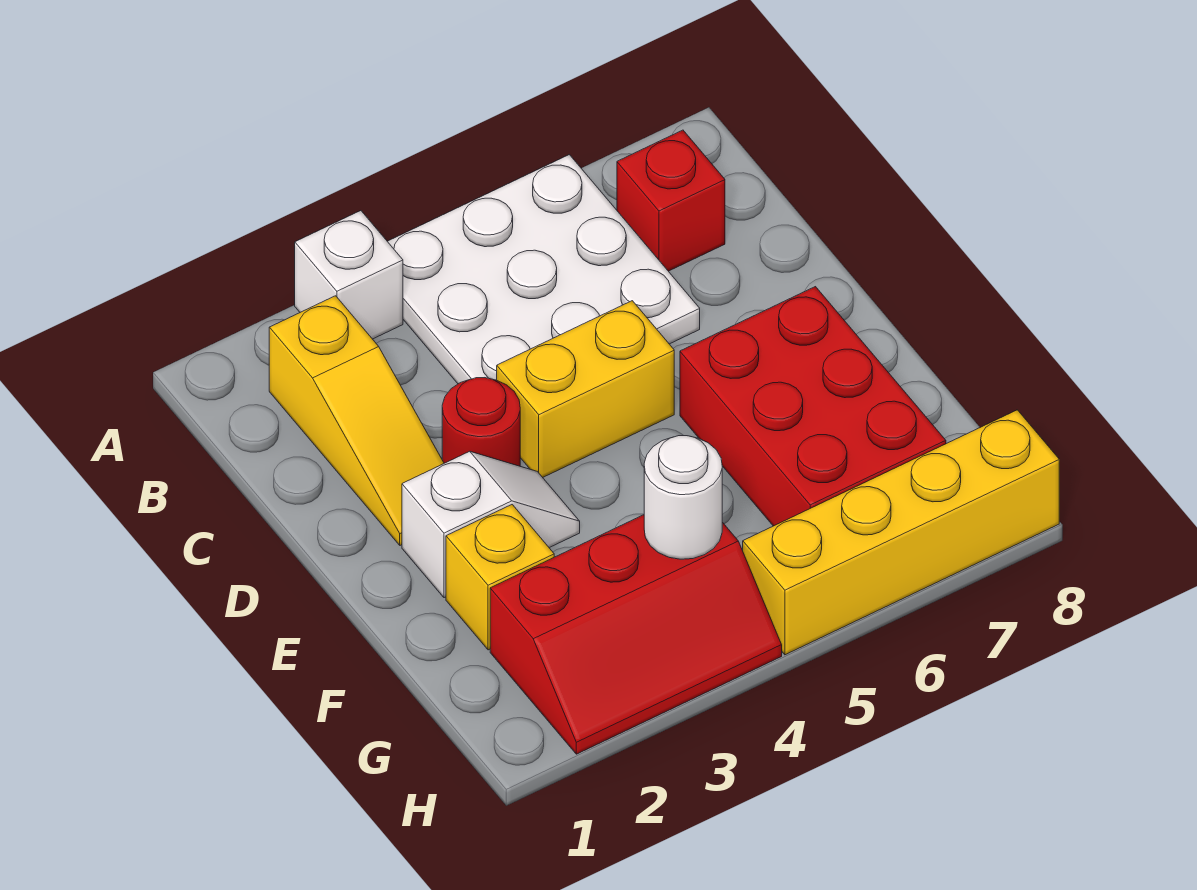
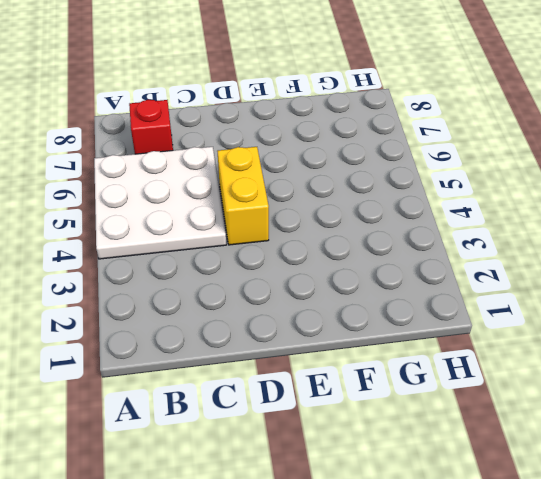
none -> white brick A3 level 1
none -> yellow slope B2:D2 level 1 top B
none -> red round brick D3 level 1

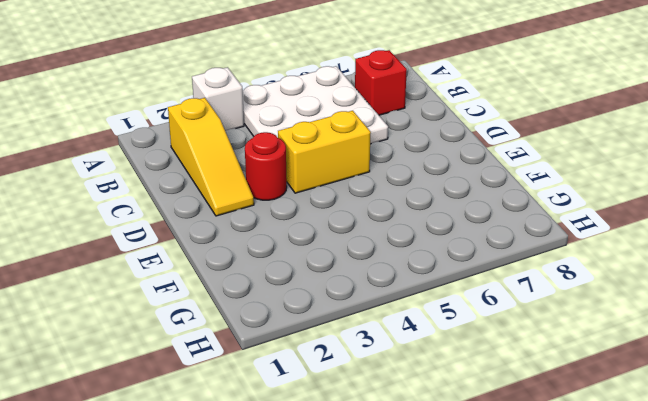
none -> white slope E2:E3 level 1 top 2
none -> red brick E6:G7 level 1
none -> yellow brick F2 level 1

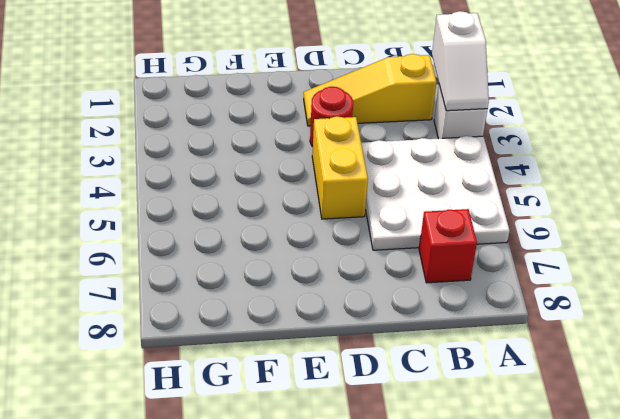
white slope A2:A3 level 2 top 2 -> white slope E2:E3 level 1 top 2
none -> red brick E6:G7 level 1
none -> yellow brick F2 level 1
none -> red slope G2:H4 level 1 top G

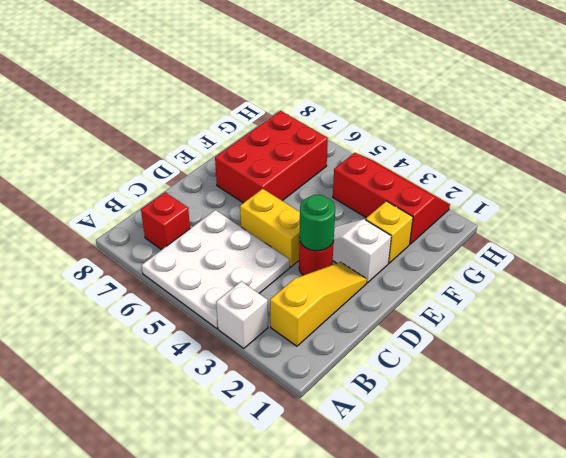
green round brick D3 level 2 -> none
none -> yellow brick H5:H8 level 1
none -> white round brick G4 level 2

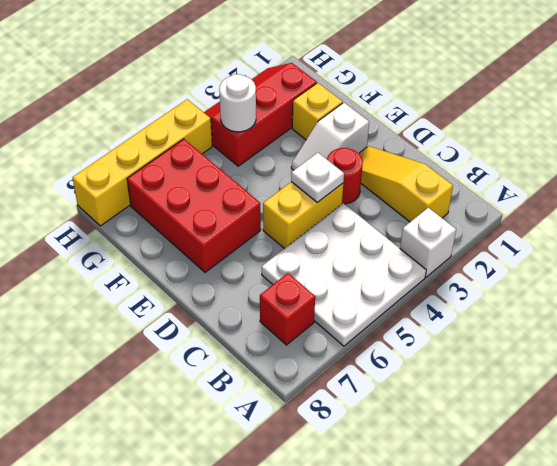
white plate D4 level 2 -> none

